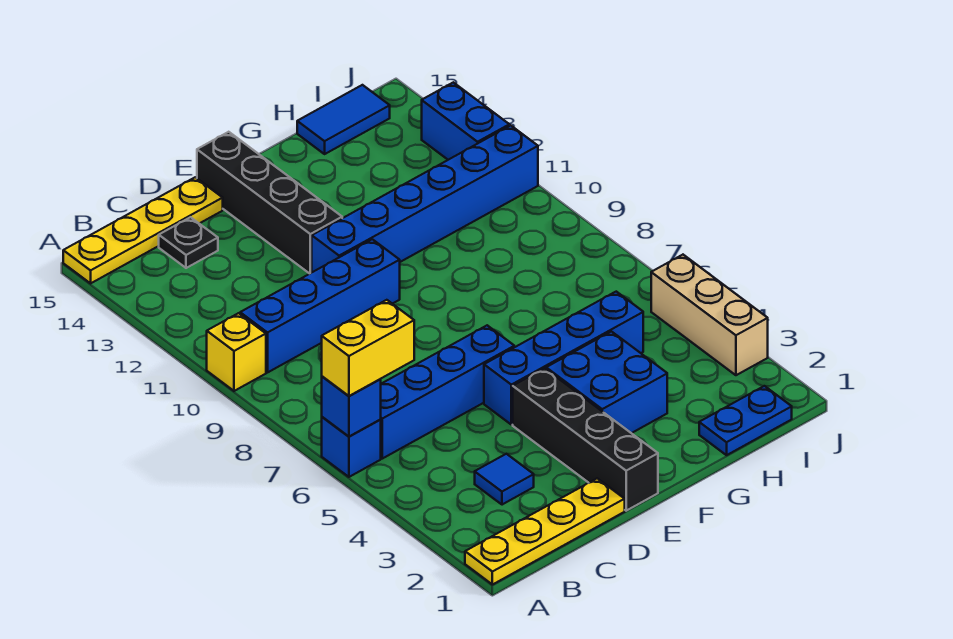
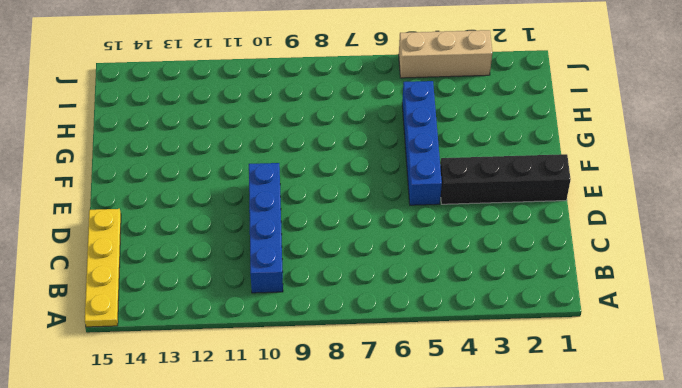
none -> yellow plate A1:D1 level 1
none -> blue brick A6 level 1
none -> yellow brick A10 level 1

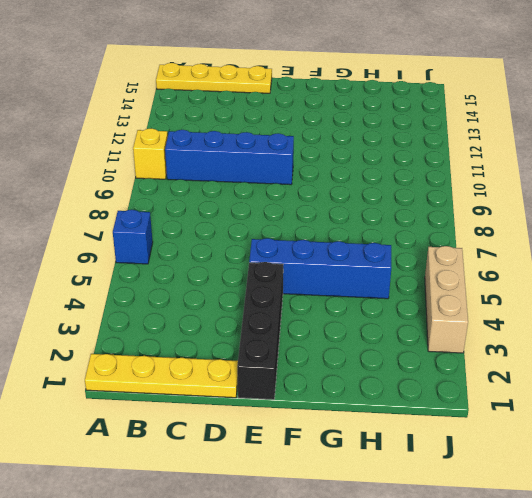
none -> blue brick B6:E6 level 1
none -> blue tile C3 level 1
none -> black plate C14 level 1

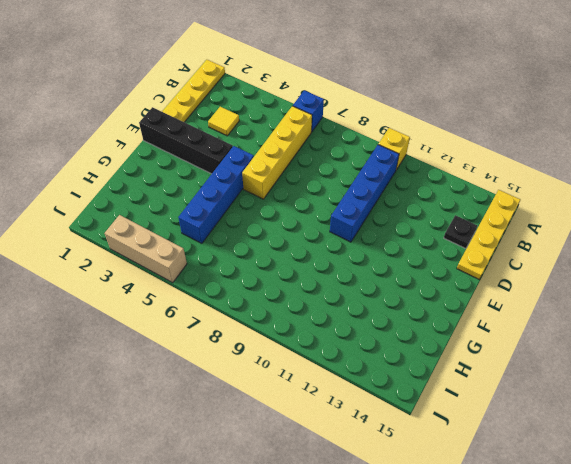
yellow brick B6:E6 level 1 -> blue brick B6:E6 level 1
yellow tile C3 level 1 -> blue tile C3 level 1
none -> blue brick E11:J11 level 1
none -> black brick E12:E15 level 1
none -> blue brick F3:G4 level 1

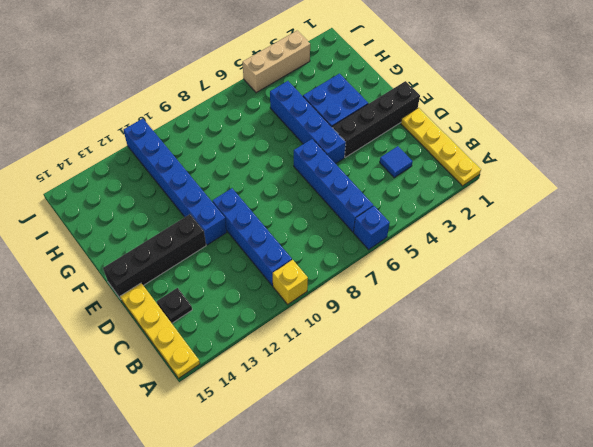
none -> blue plate H1:I1 level 1
none -> blue tile H15:I15 level 1
none -> blue brick J12:J13 level 1

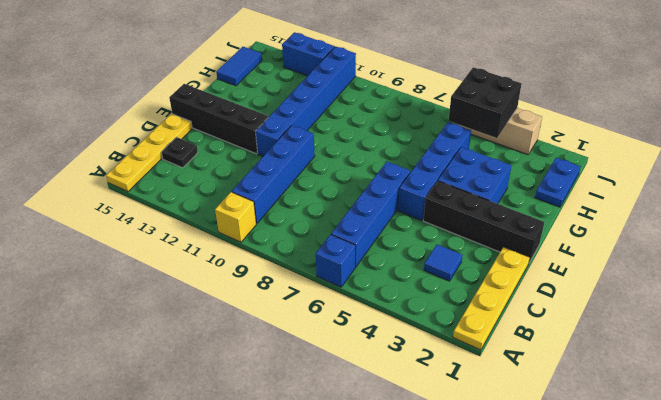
black brick I4:J5 level 2 -> none
none -> blue brick A6 level 2
none -> yellow brick A6:B6 level 3

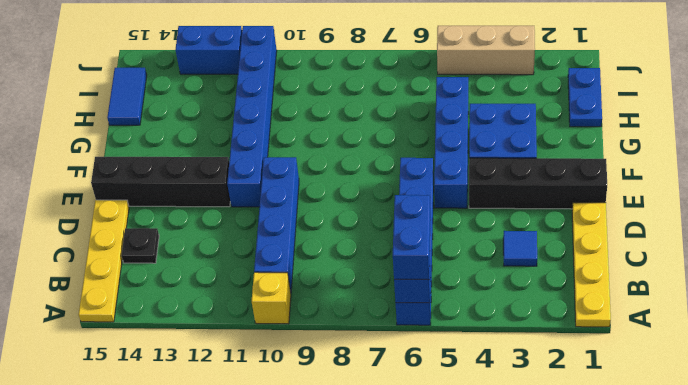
blue brick A6:B6 level 3 -> yellow brick A6:B6 level 3

